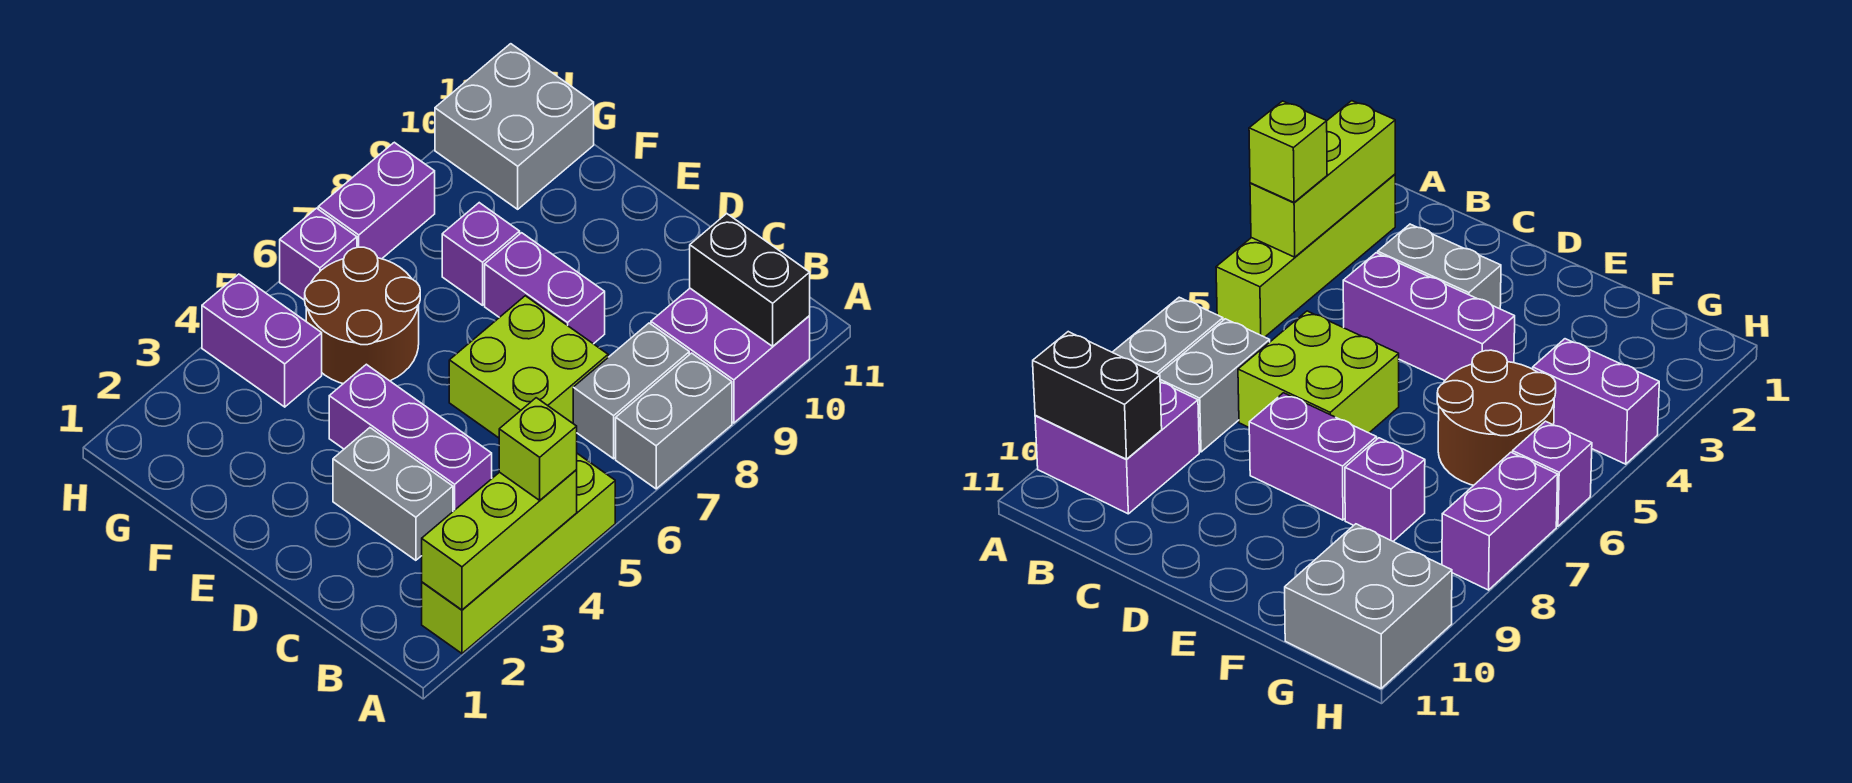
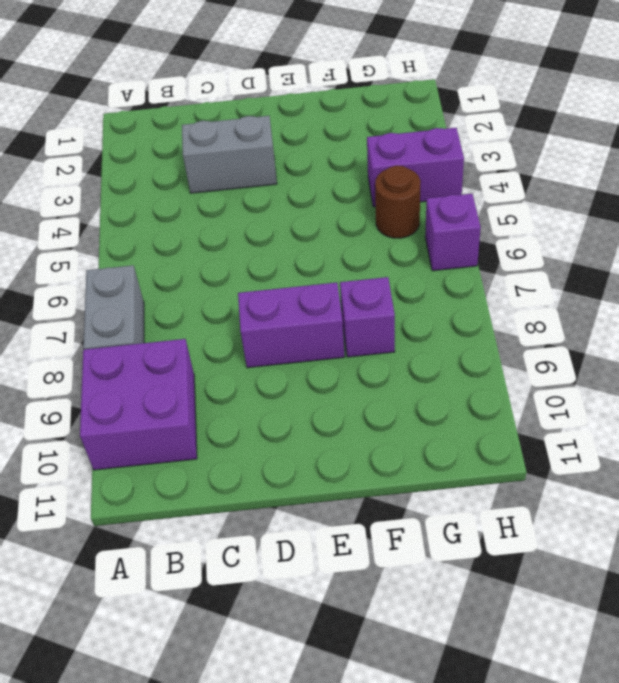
brown round brick G5 level 1 -> brown round brick F5:G6 level 1
none -> lime brick A2:A5 level 1
none -> grey brick B7:B8 level 1
none -> purple brick C4:E4 level 1

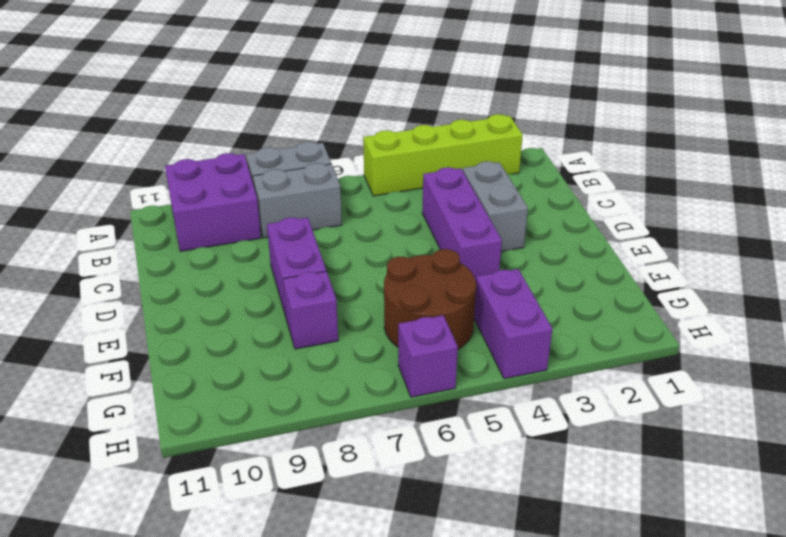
none -> lime brick C6:D7 level 1
none -> grey brick G10:H11 level 1
none -> purple brick H7:H8 level 1

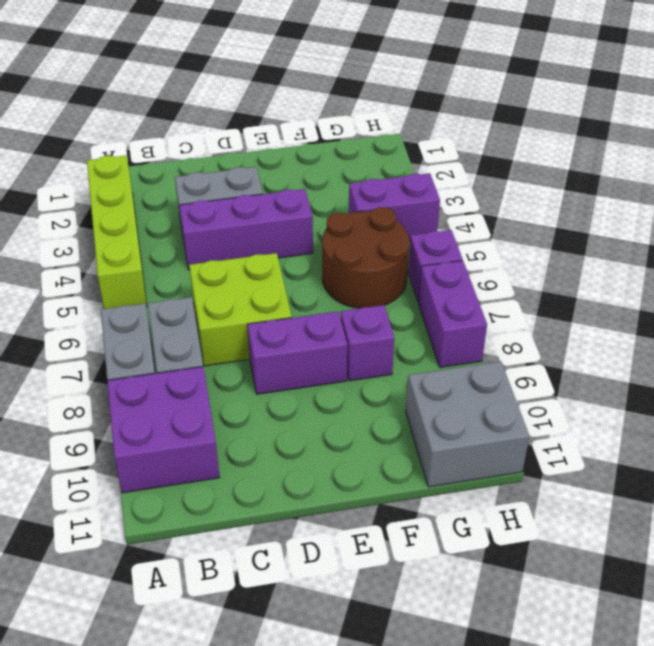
none -> lime brick A2:A4 level 2
none -> black brick A10:B10 level 2
none -> lime brick A4 level 3

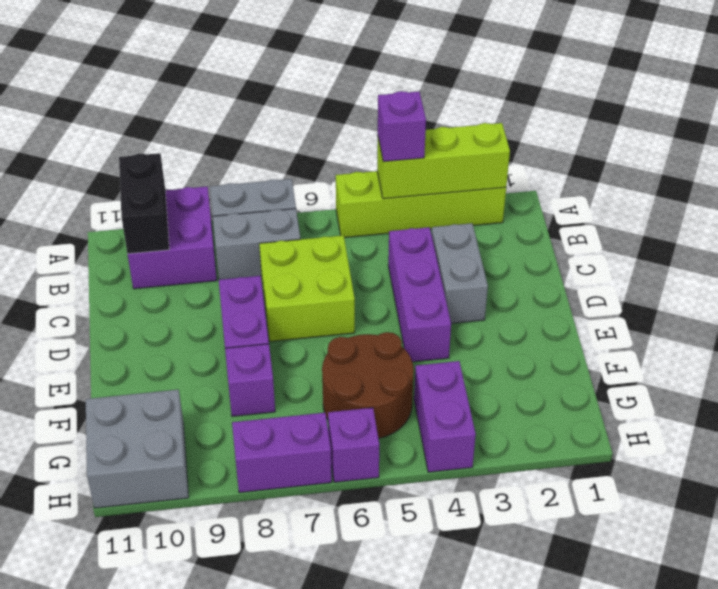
purple brick A4 level 3 -> lime brick A4 level 3

